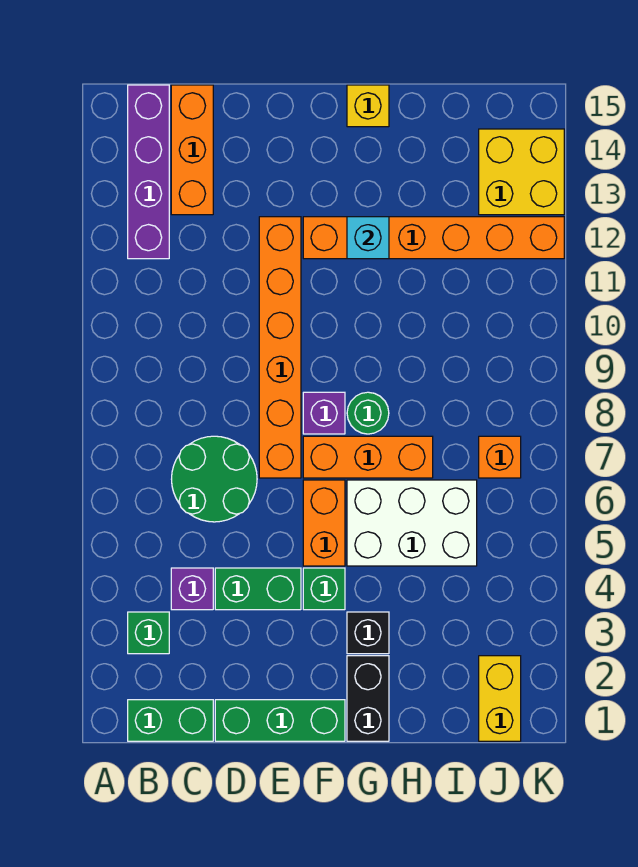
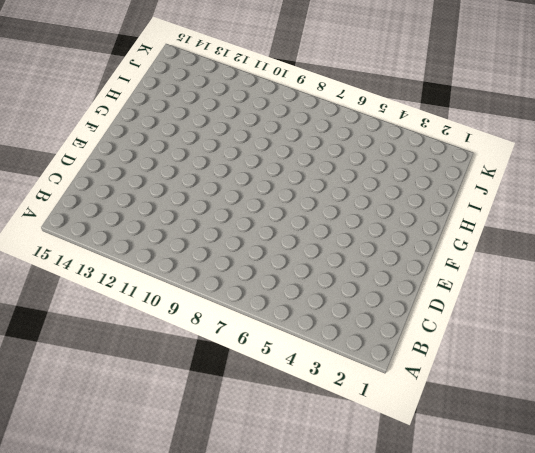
none -> green brick B1:C1 level 1
none -> green brick B3 level 1
none -> purple brick B12:B15 level 1

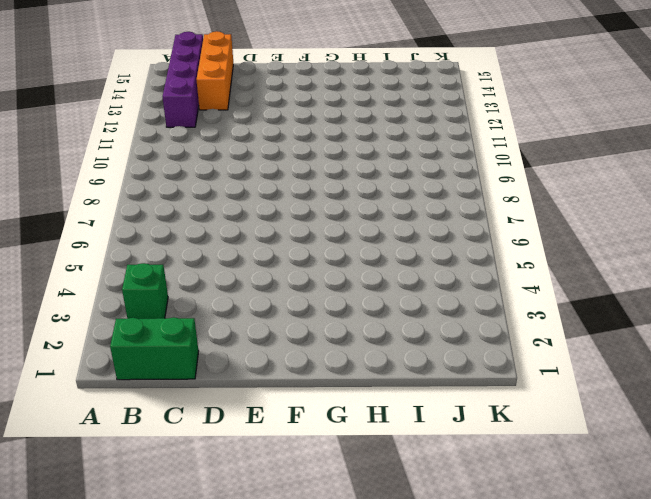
none -> purple brick C4 level 1
none -> green round brick C6:D7 level 1
none -> green brick D1:F1 level 1

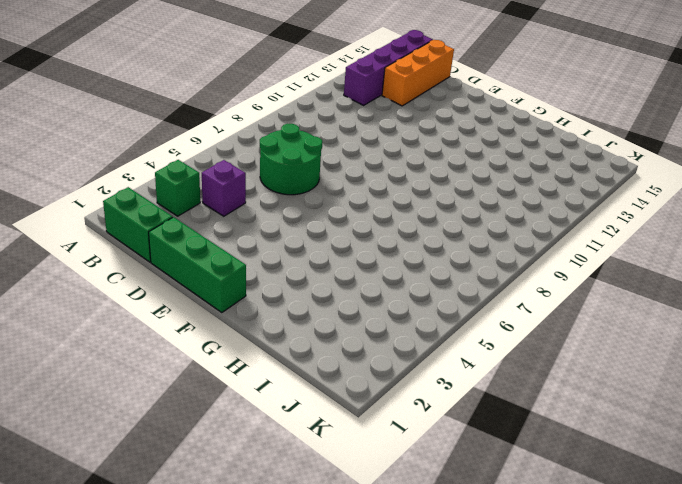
none -> green brick D4:E4 level 1
none -> orange brick E7:E12 level 1
none -> green brick F4 level 1

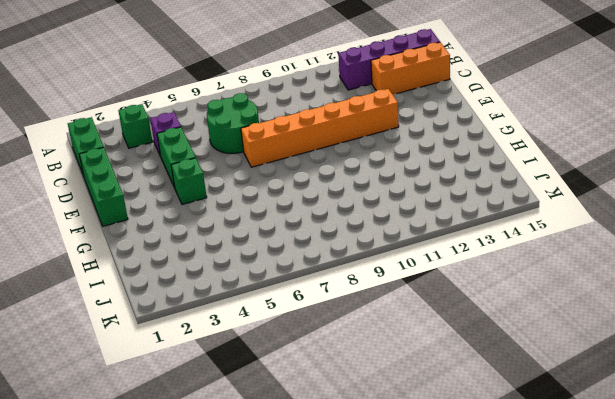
none -> orange brick F5:F6 level 1
none -> orange brick F7:H7 level 1
none -> purple brick F8 level 1

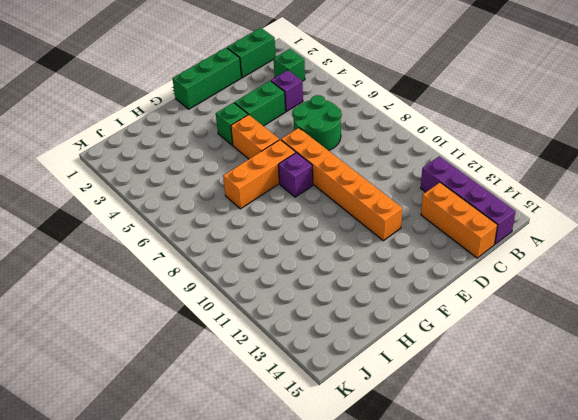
none -> orange brick F12:K12 level 1
none -> black brick G1:G2 level 1
none -> black brick G3 level 1

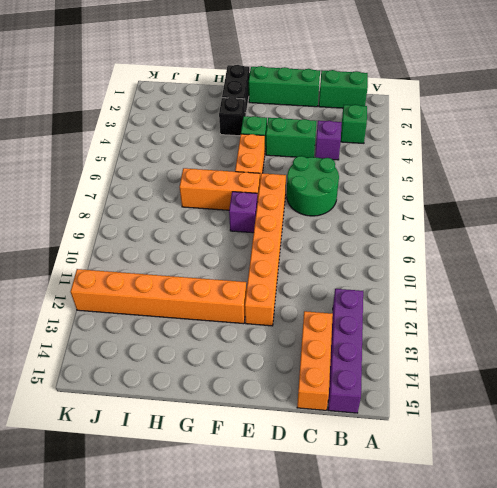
none -> white brick G5:I6 level 1
none -> green round brick G8 level 1
none -> yellow brick G15 level 1

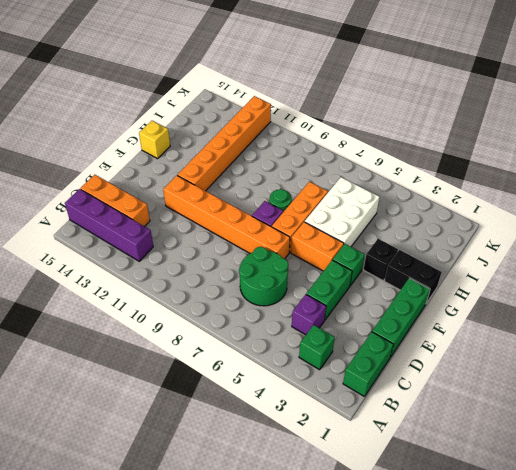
none -> yellow brick J1:J2 level 1
none -> orange brick J7 level 1
none -> yellow brick J13:K14 level 1

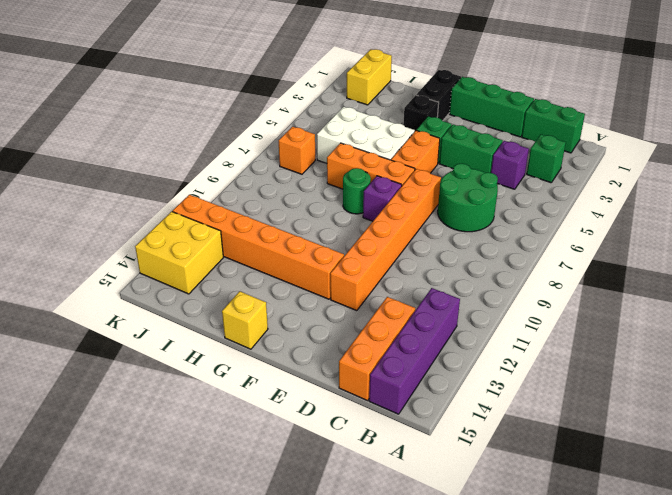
none -> cyan brick G12 level 2

